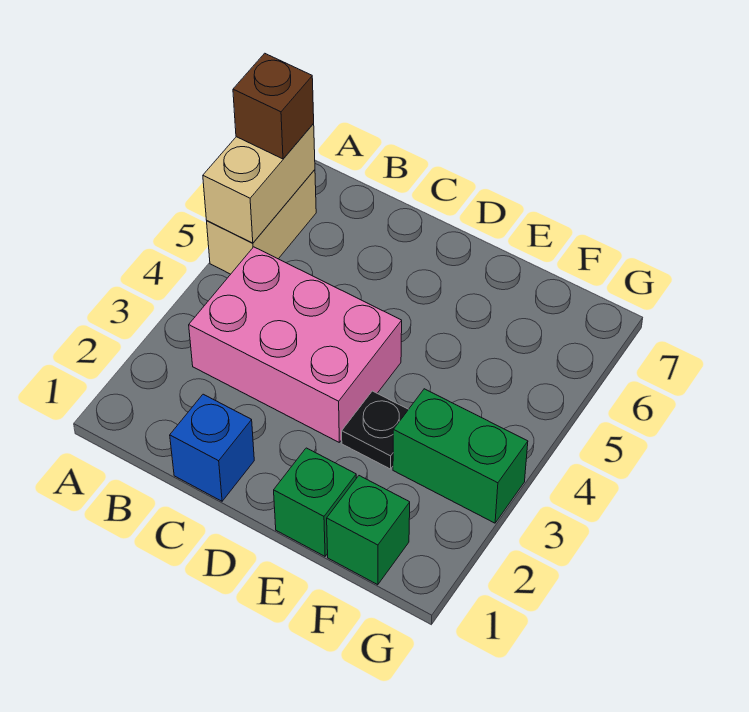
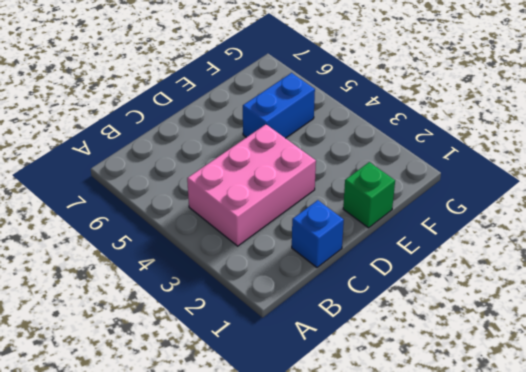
blue brick E5:F5 level 1 -> none
none -> tan brick A5:A6 level 1
none -> black plate E3 level 1

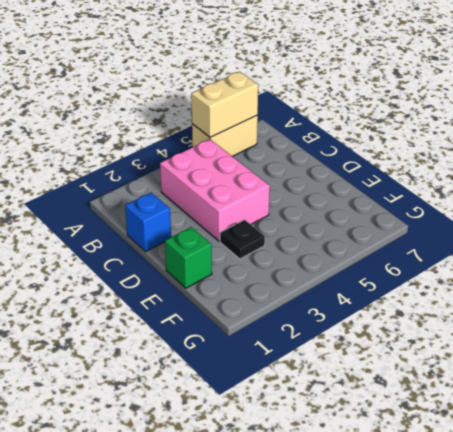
none -> green brick F1 level 1
none -> green brick F3:G3 level 1

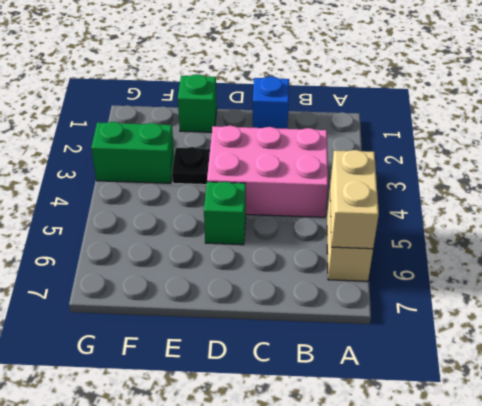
green brick D5 level 1 -> green brick F1 level 1
none -> brown brick A6 level 3

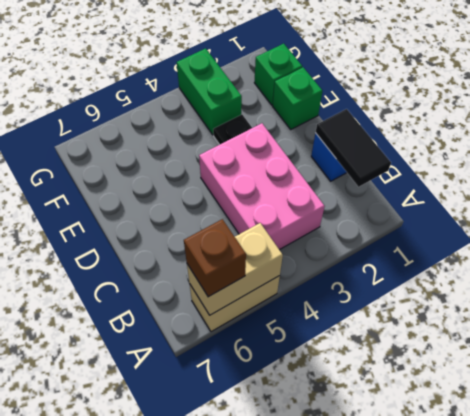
black tile B1:C1 level 2 -> none

